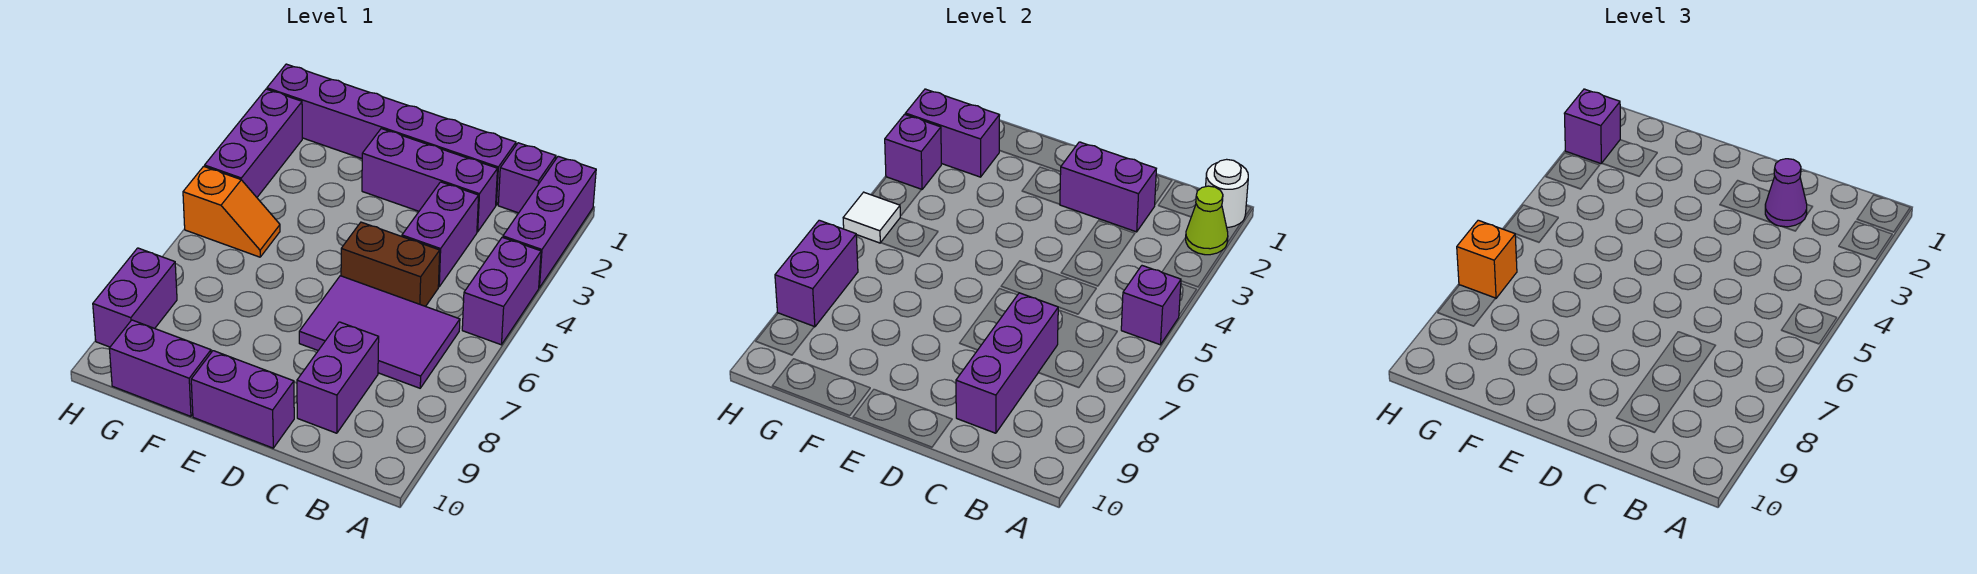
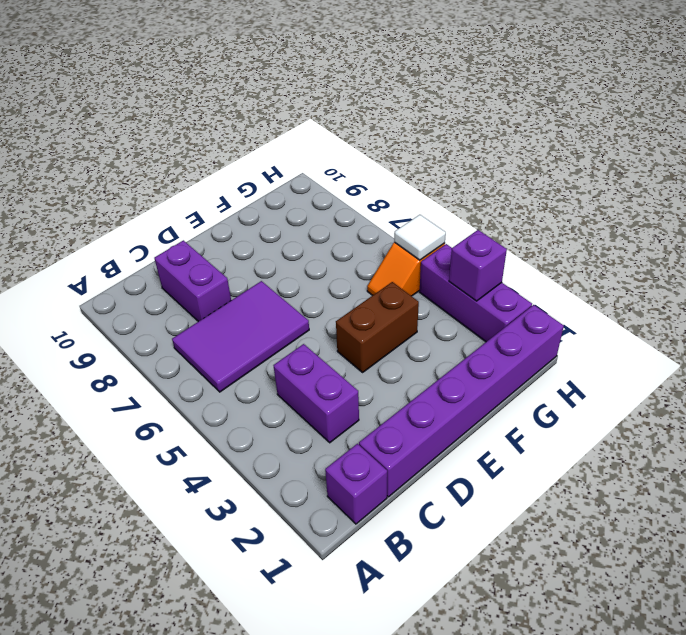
brown brick E4:F4 level 1 -> brown brick C5:D5 level 1
none -> purple brick A1:A3 level 1
none -> purple brick A4:A5 level 1
none -> purple brick C2:E2 level 1

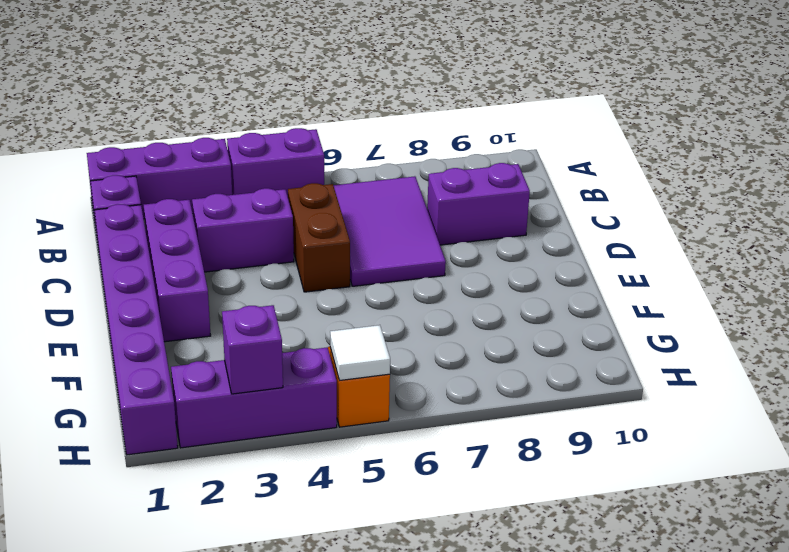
none -> purple brick D10:E10 level 1
none -> purple brick F10:G10 level 1
none -> purple brick H8:H9 level 1

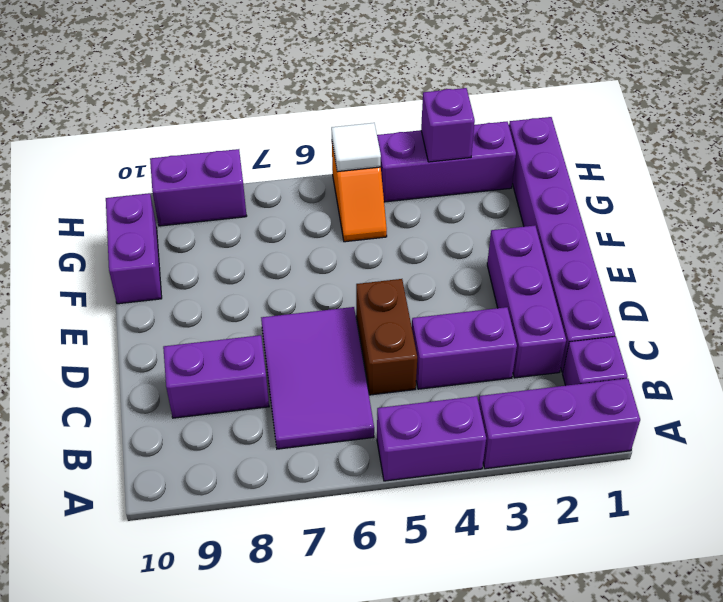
none -> purple brick D10:E10 level 1
none -> white round brick A1 level 2
none -> lime cone A2 level 2

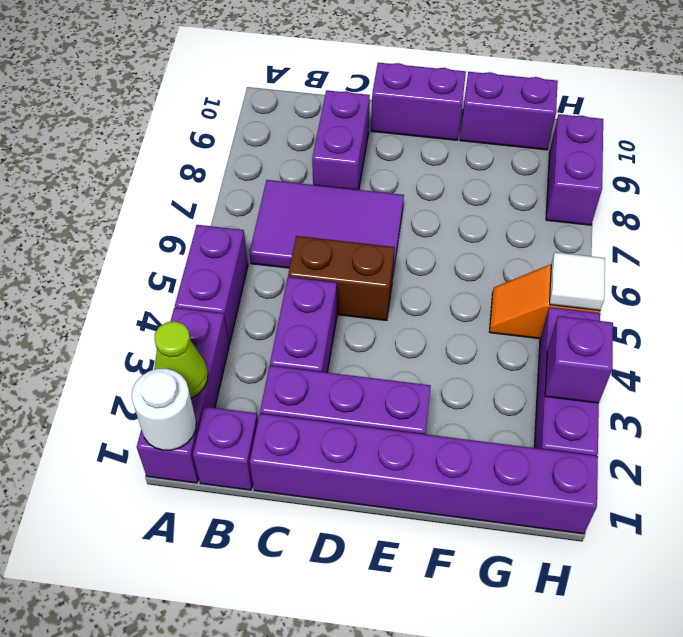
none -> purple brick A5 level 2
none -> purple brick C2:D2 level 2
none -> purple brick C7:C9 level 2

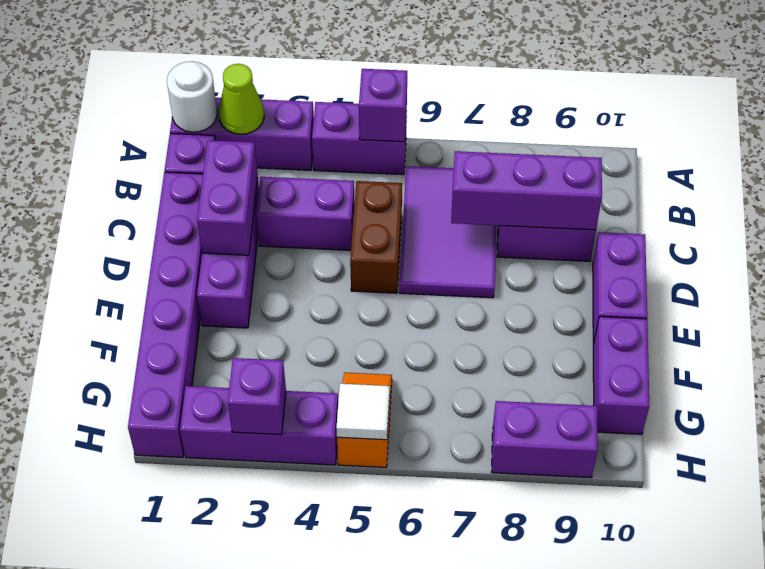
none -> purple brick G2:H2 level 2
none -> purple brick H7:H8 level 2
none -> purple cone C2 level 3

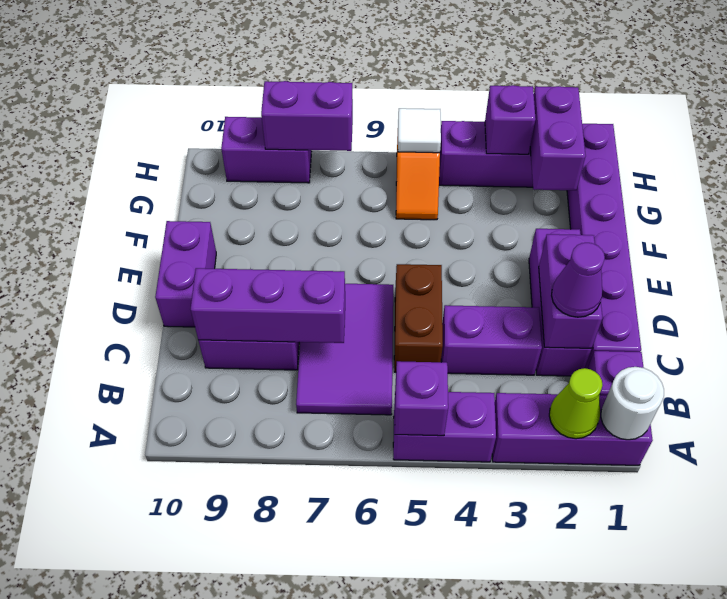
none -> purple brick F10:G10 level 1
none -> purple brick H2 level 3
none -> orange brick H7 level 3

